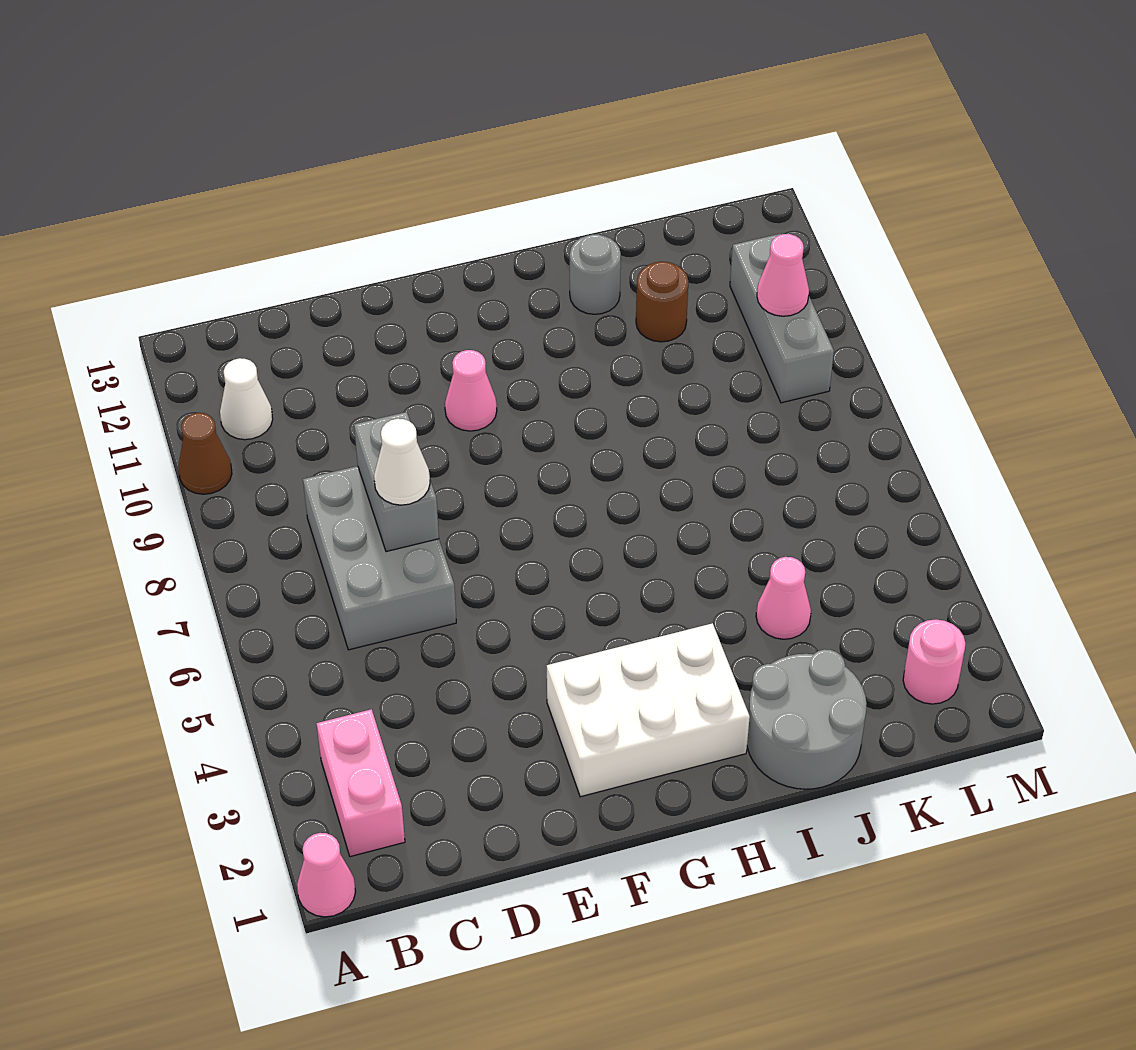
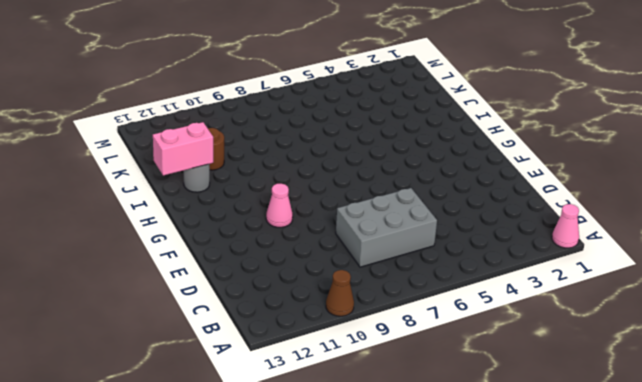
pink brick I12:I13 level 2 -> pink brick B2:B3 level 1
none -> white cone B11 level 1
none -> white brick F2:H3 level 1
none -> grey round brick I1:J2 level 1

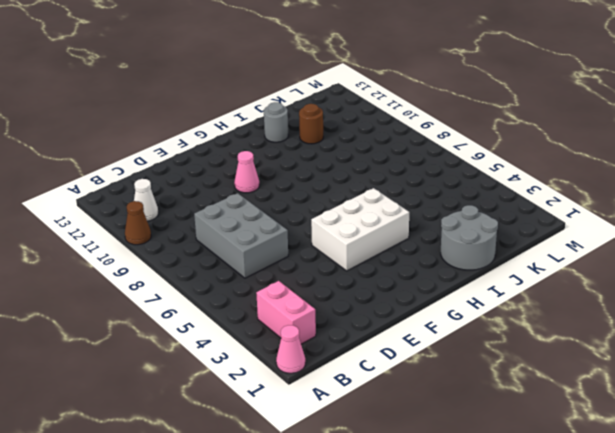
white brick F4:H5 level 1 -> white brick F2:H3 level 1
none -> pink cone J4 level 1
none -> pink round brick L2 level 1
none -> grey brick L9:L11 level 1

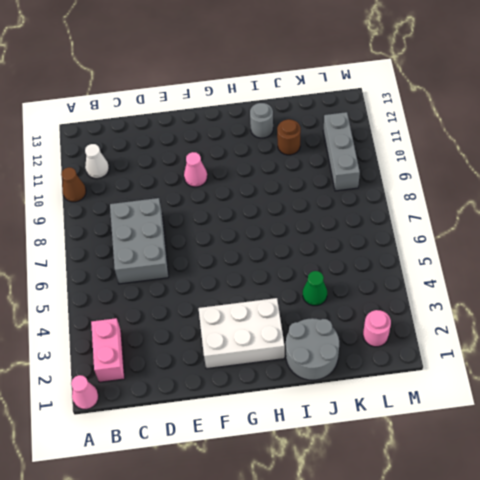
green cone J4 level 1 -> pink cone J4 level 1
none -> grey brick D7:D8 level 2
none -> pink cone L10 level 2
none -> white cone D7 level 3

